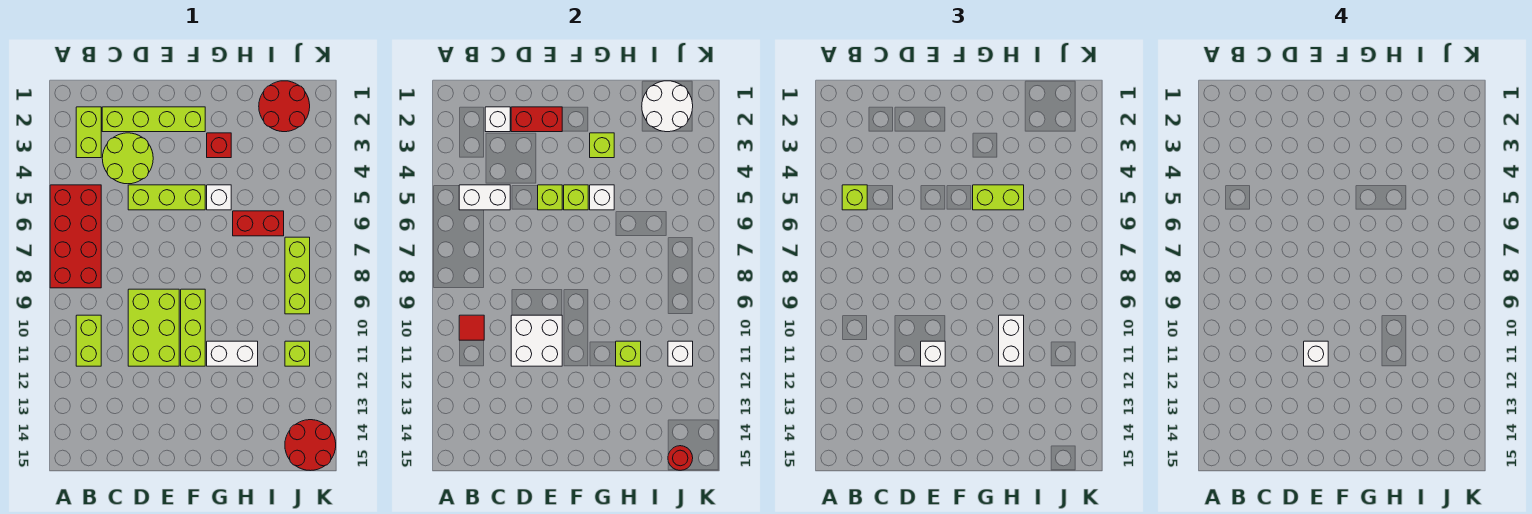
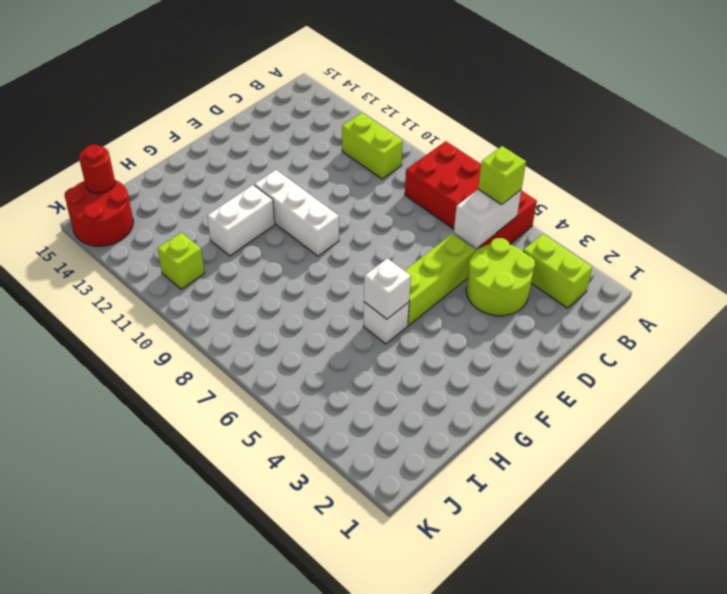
white brick F9:F11 level 1 -> lime brick F9:F11 level 1
none -> lime brick C2:F2 level 1
none -> lime brick D9:E11 level 1
none -> red brick G3 level 1
none -> red brick H6:I6 level 1

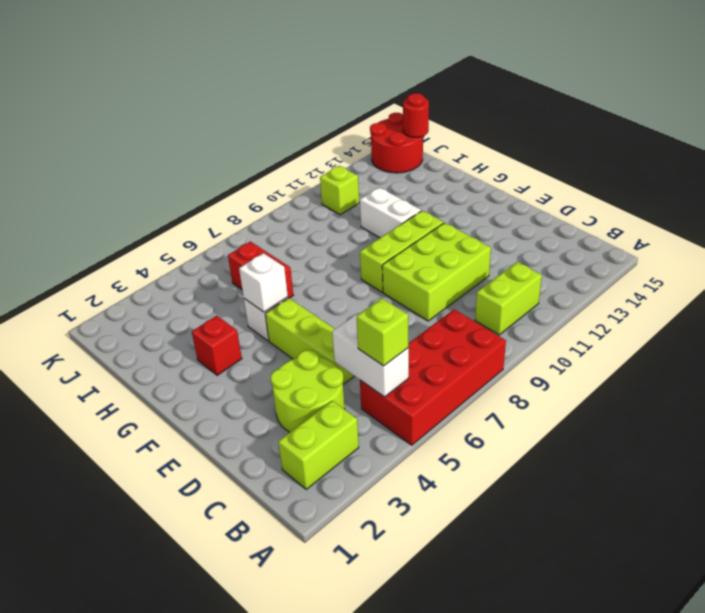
none -> lime brick C2:F2 level 1
none -> red round brick I1:J2 level 1
none -> lime brick J7:J9 level 1
none -> red tile B10 level 2

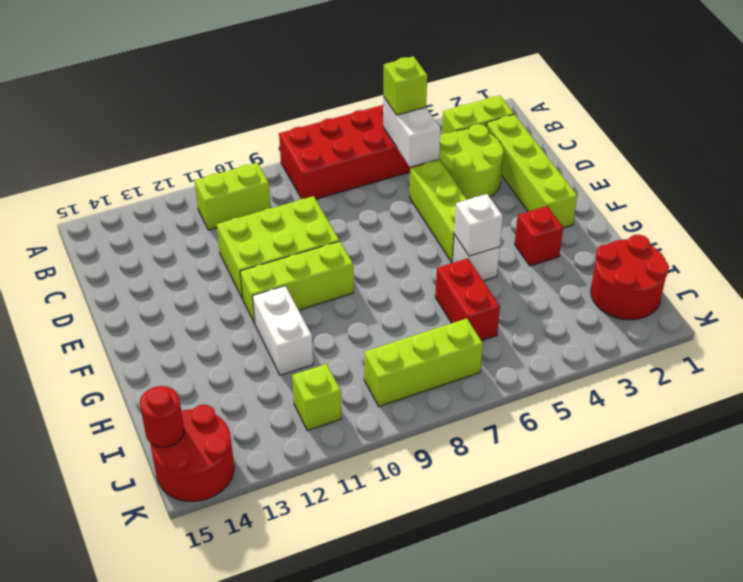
none -> red tile B10 level 2
none -> white brick C2 level 2
none -> red brick D2:E2 level 2
none -> white brick D10:E11 level 2

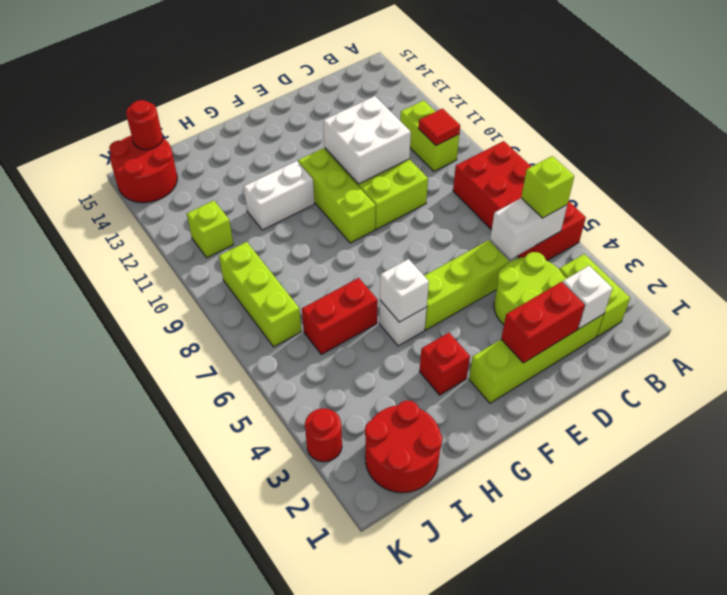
red round brick K3 level 1 -> none
none -> lime brick E5 level 2
none -> lime brick F5 level 2
none -> lime brick G3 level 2
none -> lime brick H11 level 2

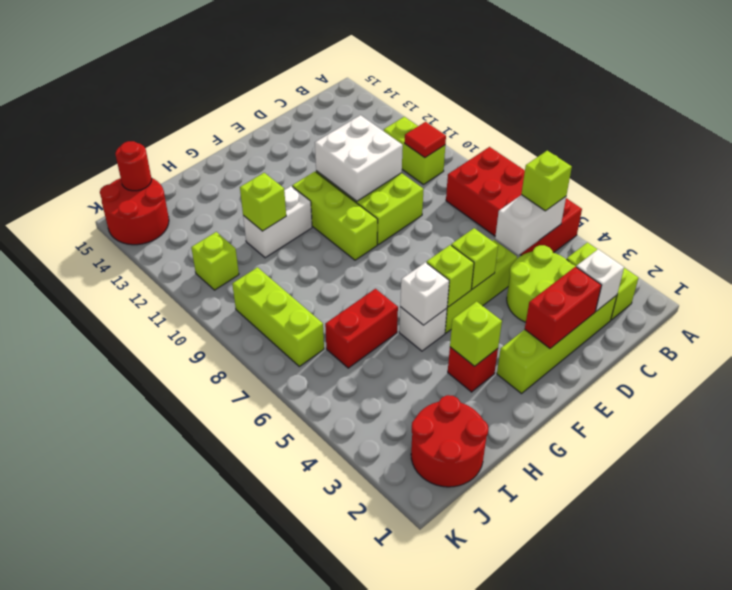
none -> white round brick I1:J2 level 2
none -> white brick J11 level 2
none -> white brick E11 level 3
none -> lime brick G5:H5 level 3

